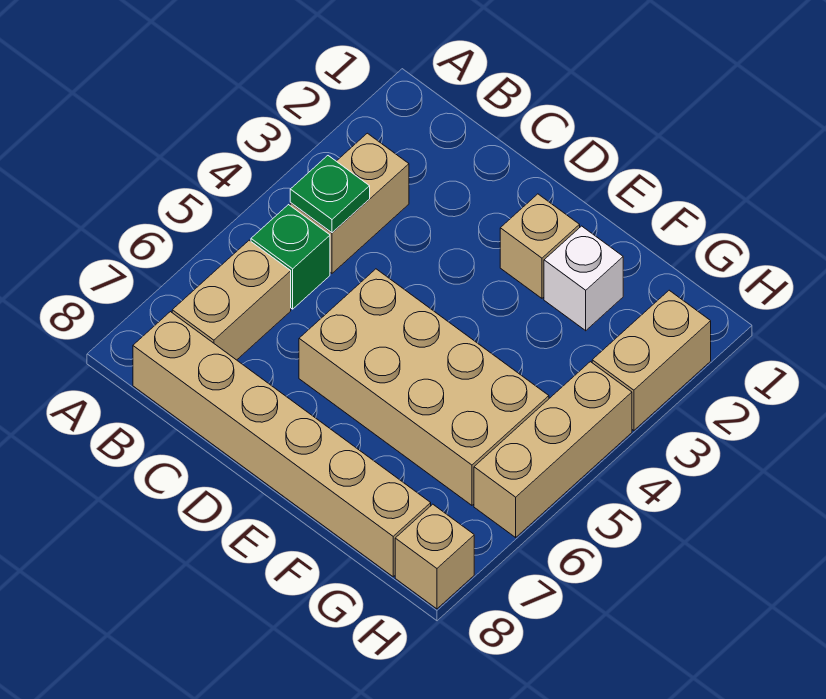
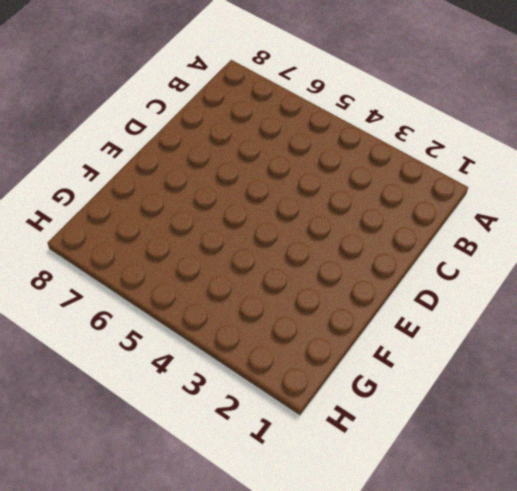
none -> tan brick B3:B4 level 1
none -> green brick B5 level 1

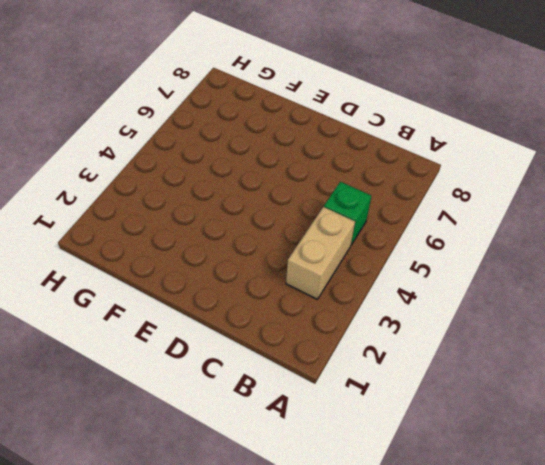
none -> tan brick B6:B7 level 1
none -> tan brick B8:G8 level 1

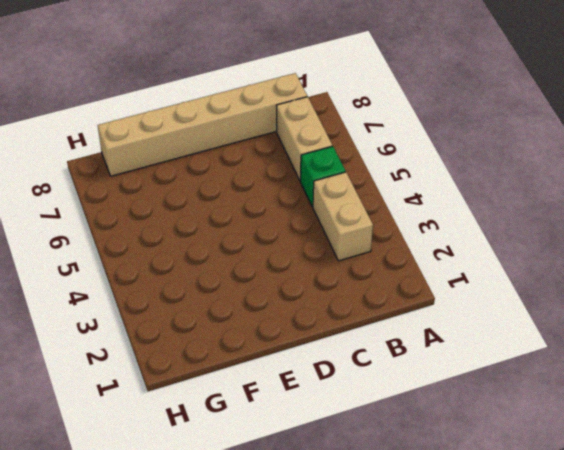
none -> tan brick D5:G6 level 1
none -> tan brick E2 level 1

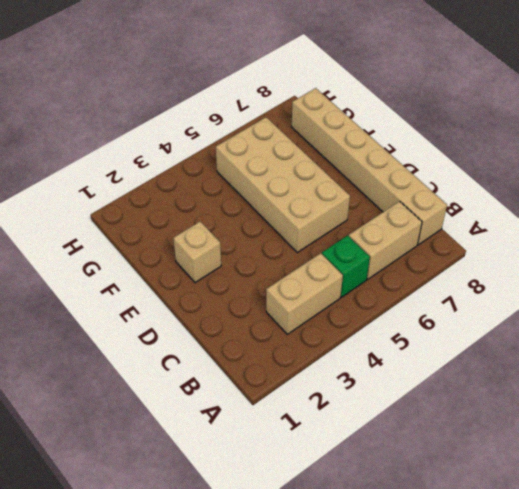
none -> white brick F2 level 1
none -> tan brick H2:H3 level 1

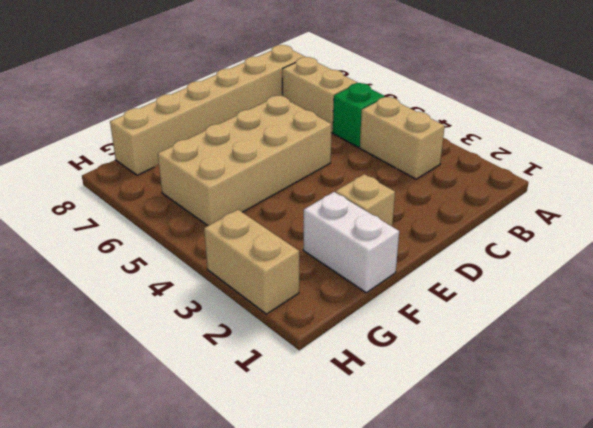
white brick F1:F2 level 1 -> white brick F2 level 1
none -> tan brick H4:H6 level 1
none -> tan brick H8 level 1

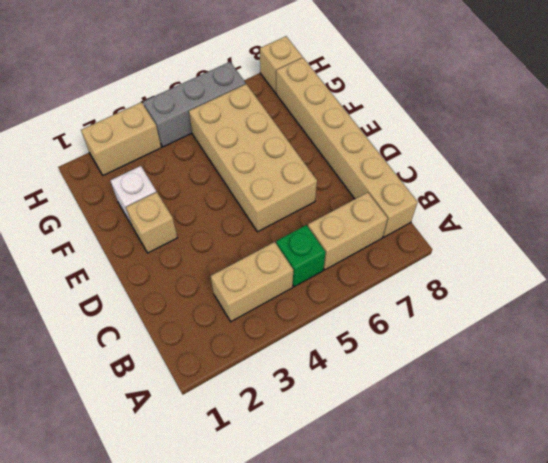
grey brick H4:H6 level 1 -> tan brick H4:H6 level 1
none -> green plate B4 level 2

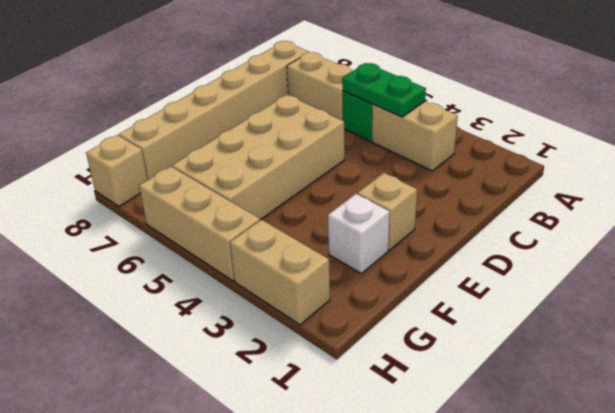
green plate B4:B5 level 2 -> green plate B4 level 2

